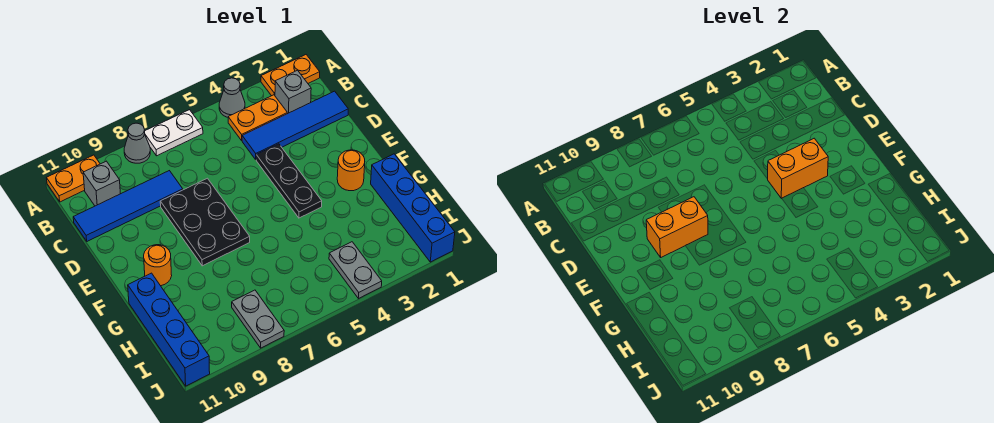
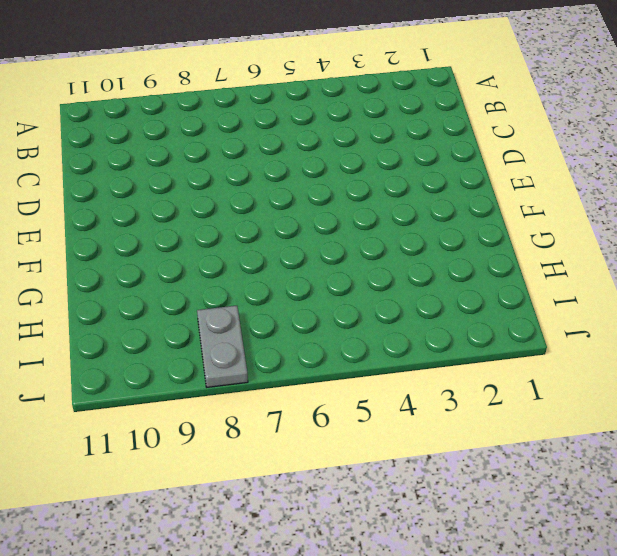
none -> orange plate A1:A2 level 1
none -> grey cone A4 level 1
none -> white plate A6:A7 level 1

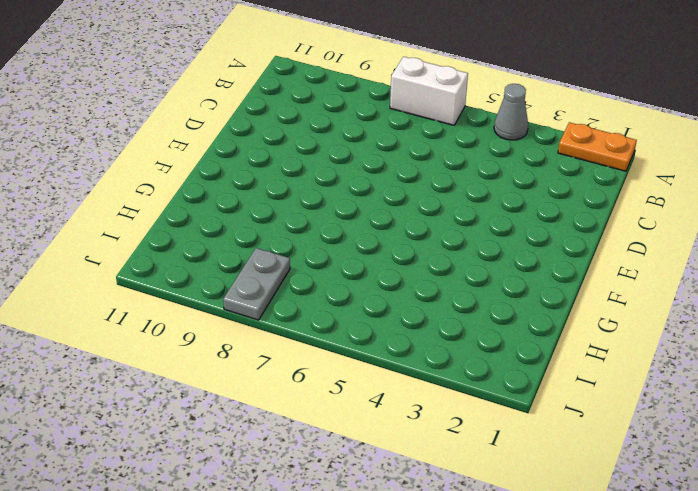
white brick A6:A7 level 1 -> white plate A6:A7 level 1
none -> grey cone A8 level 1
none -> orange plate A10:A11 level 1
none -> grey brick B2 level 1

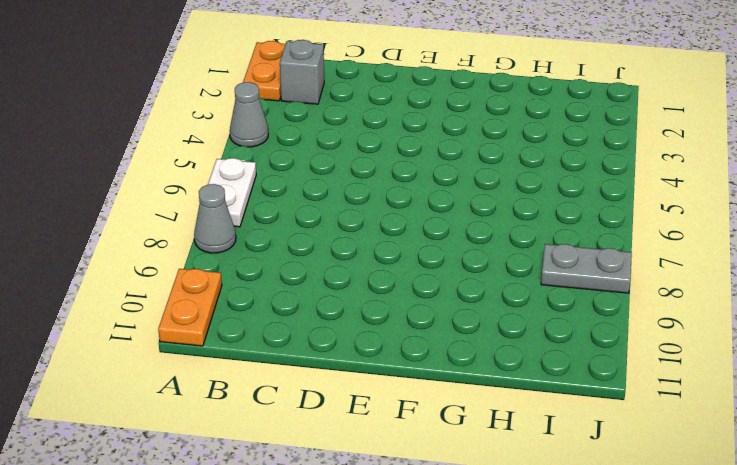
none -> orange plate B3:B4 level 1
none -> grey brick B10 level 1
none -> blue tile C1:C4 level 1

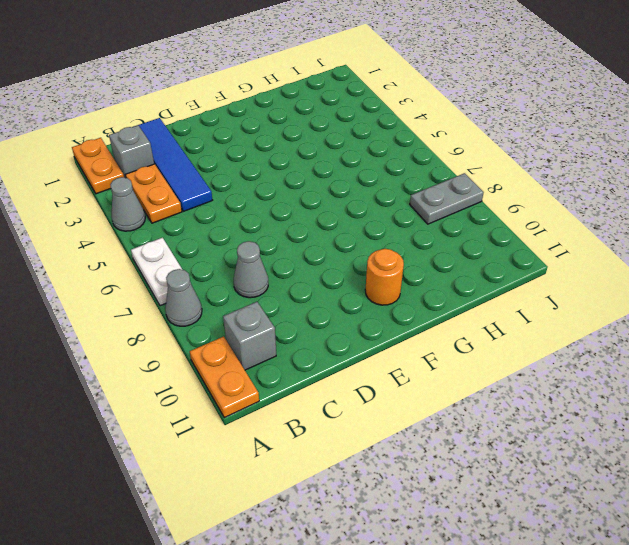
grey cone C8 level 1 -> blue tile C8:C11 level 1
none -> black plate D4:F4 level 1
none -> black plate D7:F8 level 1
none -> orange round brick F2 level 1

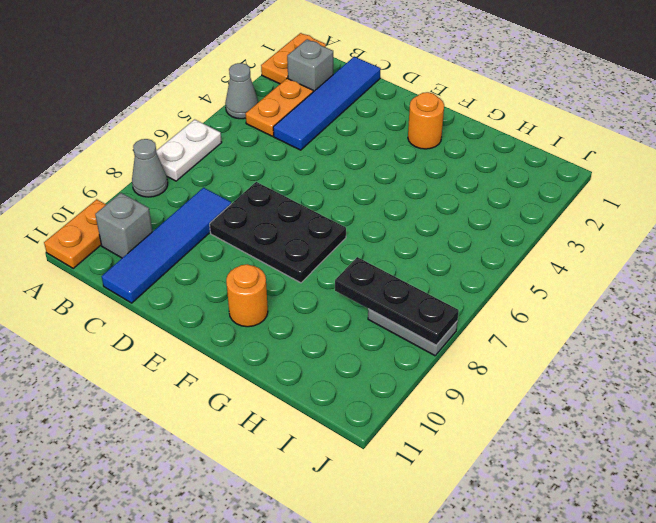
black plate H8:J8 level 2 -> black plate D4:F4 level 1
none -> blue brick G1:J1 level 1
none -> blue brick G11:J11 level 1
none -> grey plate I4:J4 level 1

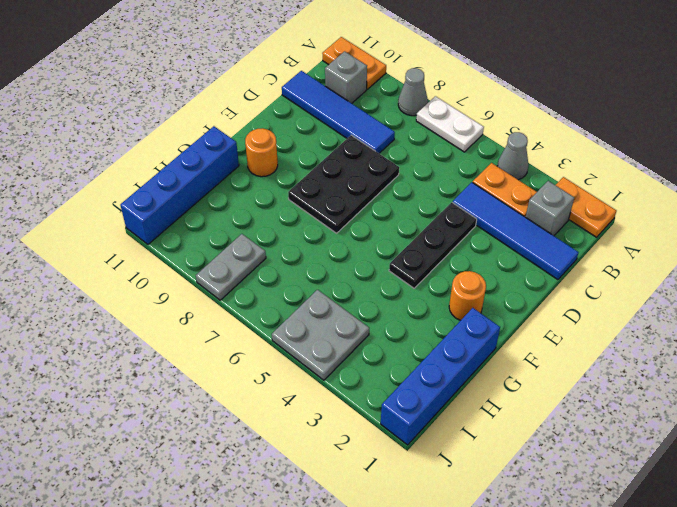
grey plate I4:J5 level 1 -> grey plate I4:J4 level 1
none -> orange brick E3:E4 level 2
none -> orange brick E8:E9 level 2

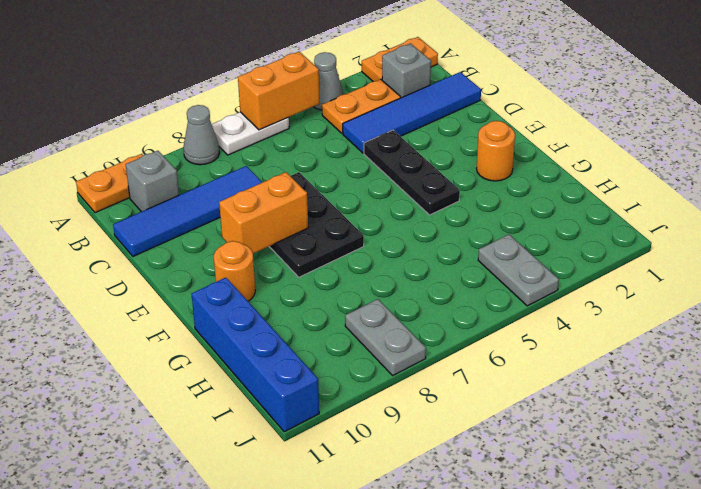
orange brick A5:A6 level 2 -> orange brick E3:E4 level 2
none -> blue brick G1:J1 level 1

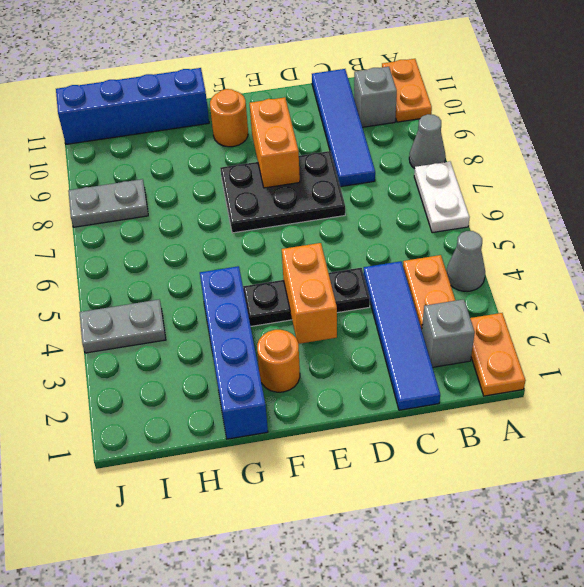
blue brick G1:G4 level 1 -> blue brick G1:J1 level 1

